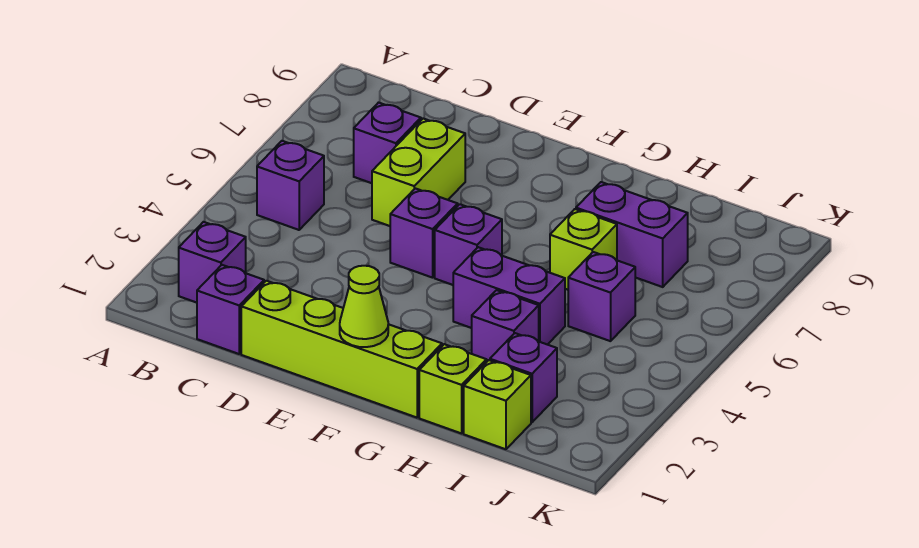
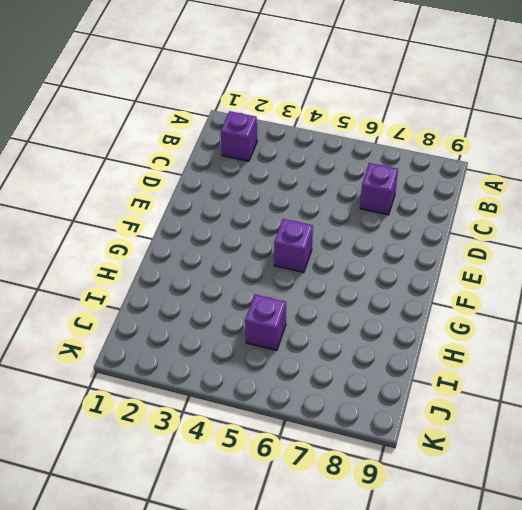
none -> purple brick B5 level 1
none -> purple brick C1 level 1
none -> lime brick D1:G1 level 1

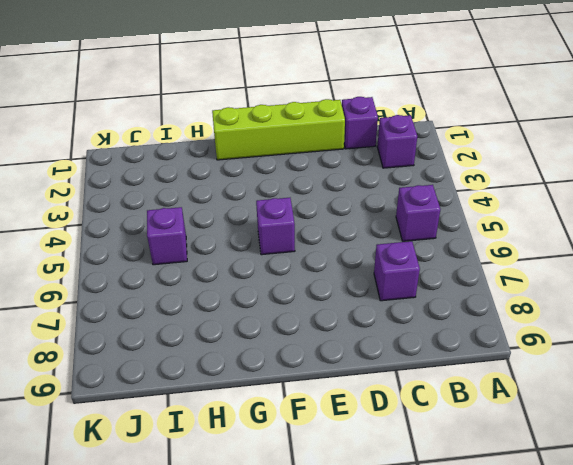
none -> lime brick D6:D7 level 1
none -> purple brick E5 level 1
none -> purple brick G4:H4 level 1

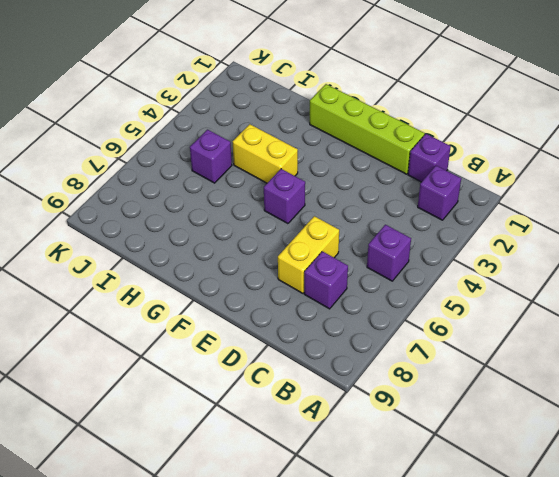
yellow brick D6:D7 level 1 -> lime brick D6:D7 level 1
yellow brick G4:H4 level 1 -> purple brick G4:H4 level 1
none -> purple brick E5 level 1
none -> lime brick H1 level 1
none -> purple brick H3 level 1

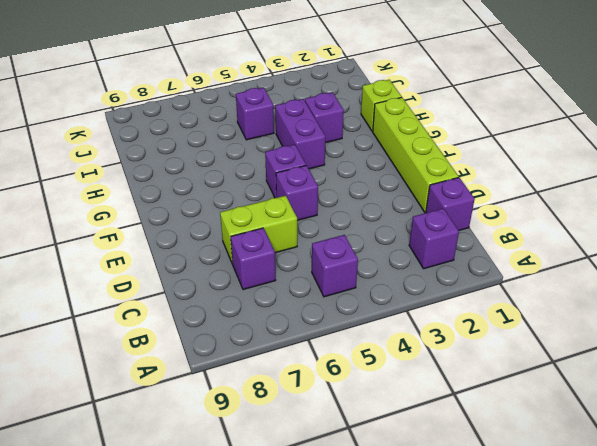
none -> lime brick H6 level 1
none -> purple brick H7:I7 level 1
none -> lime brick I1 level 1

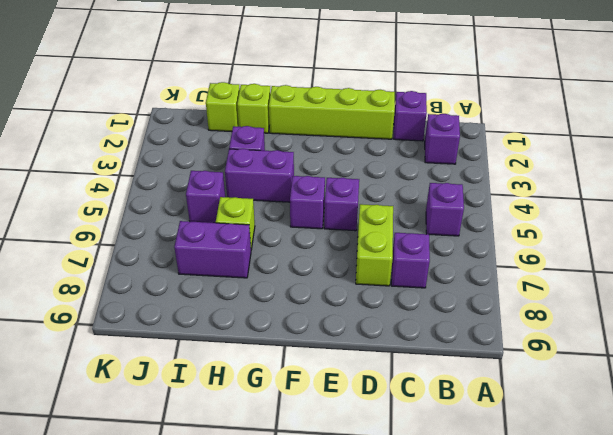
none -> purple brick I2 level 1
none -> lime cone F1 level 2

